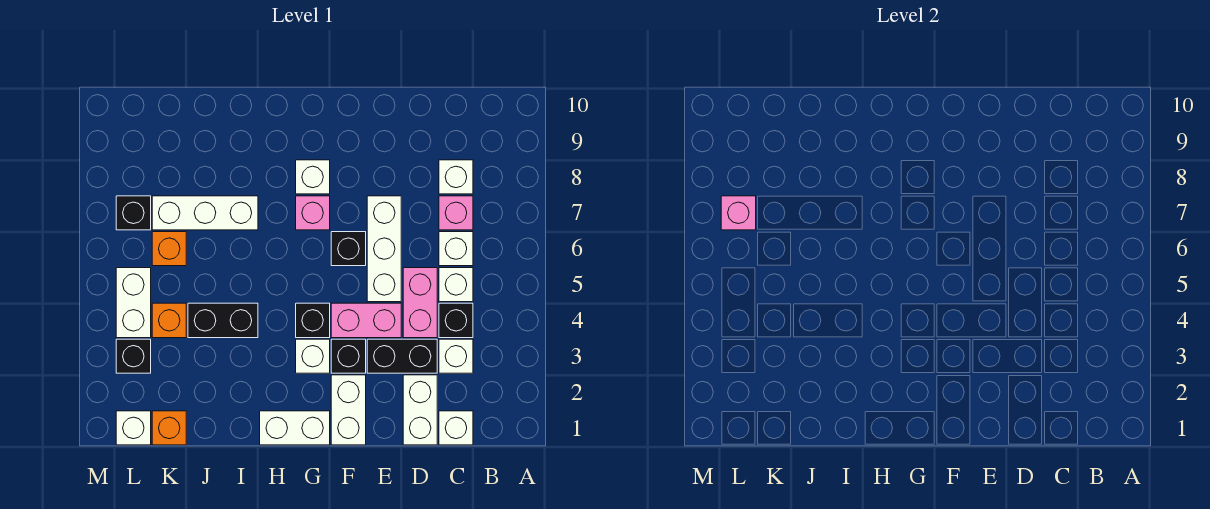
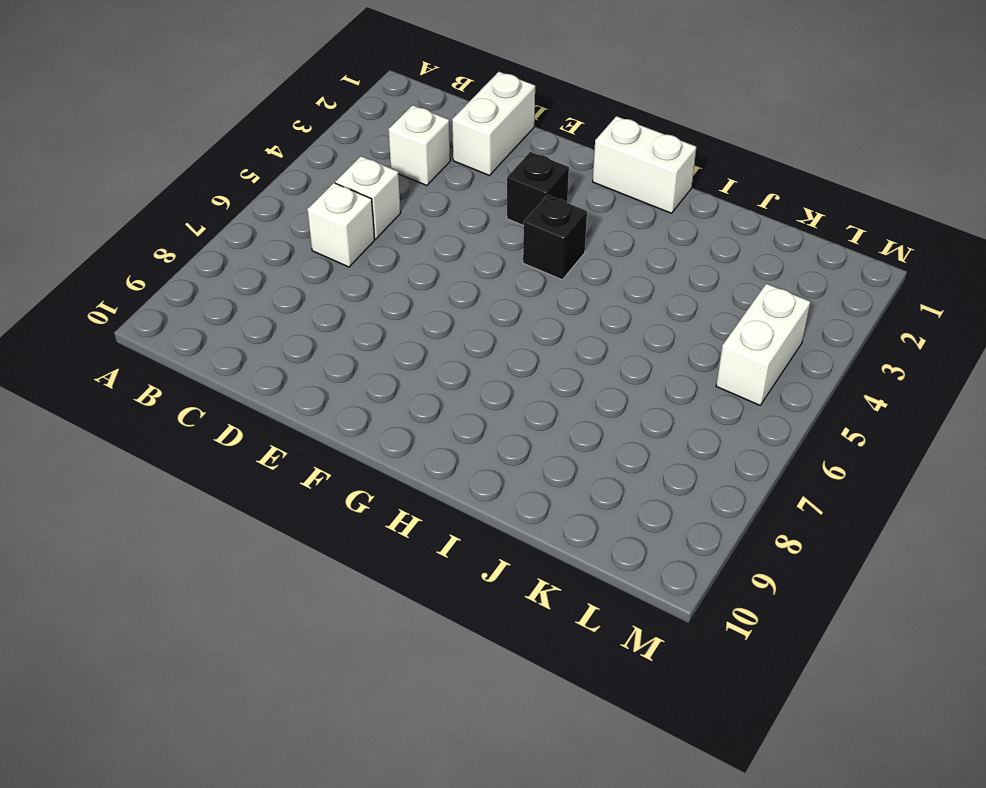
none -> white brick C1 level 1
none -> black brick C4 level 1
none -> pink brick C7 level 1
none -> white brick C8 level 1

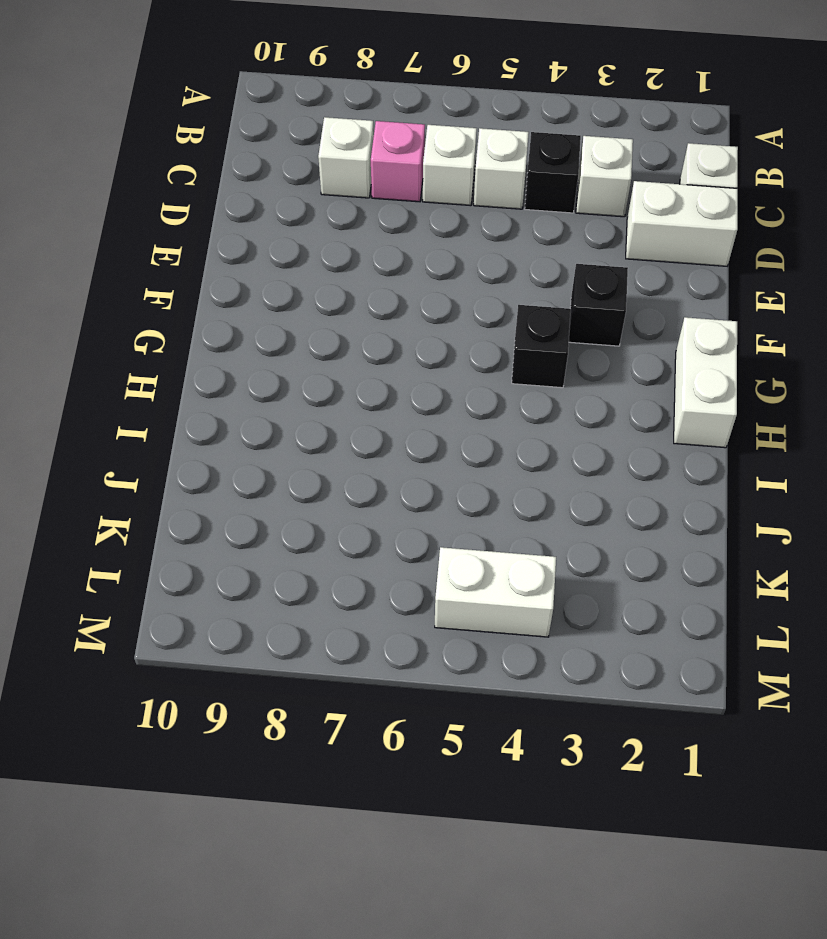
none -> black brick D3:E3 level 1
none -> pink brick D4:D5 level 1
none -> pink brick E4:F4 level 1
none -> white brick E5:E7 level 1

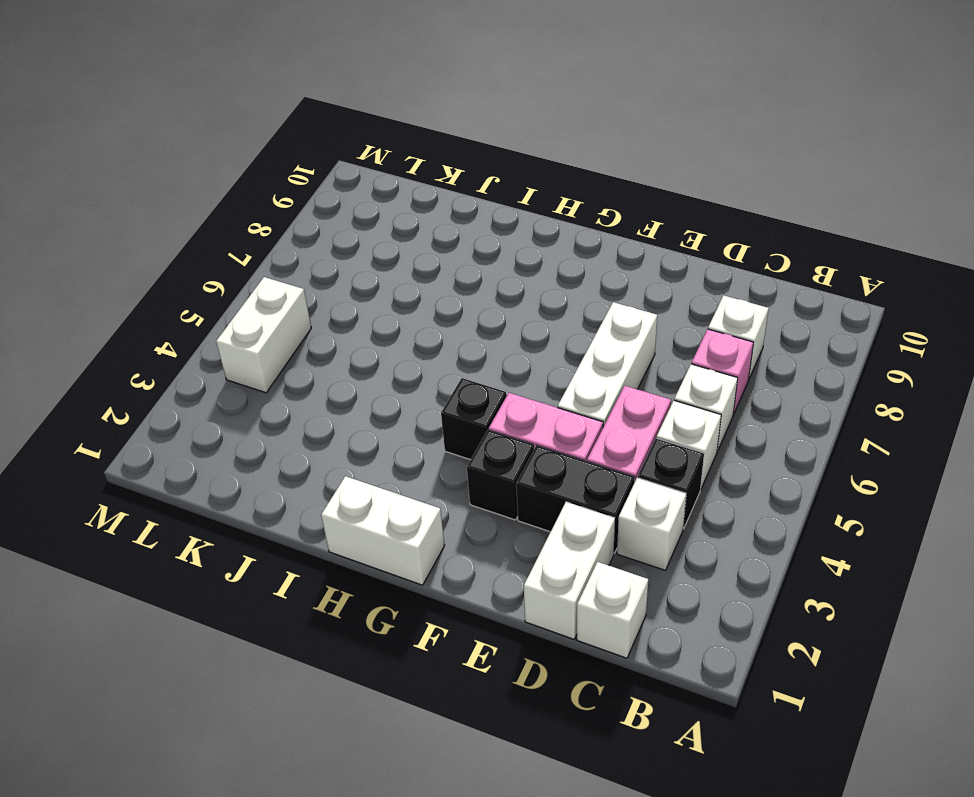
none -> white brick F1:F2 level 1
none -> black brick F6 level 1
none -> white brick G3 level 1
none -> pink brick G7 level 1

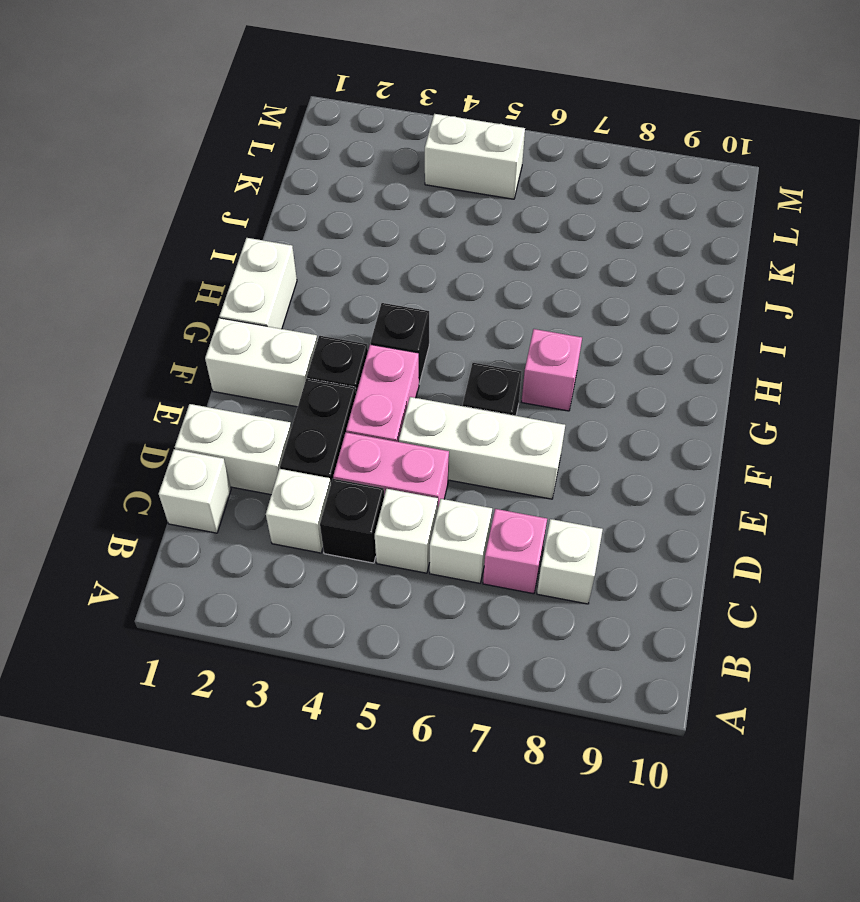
none -> white brick G3 level 1
none -> white brick G8 level 1
none -> black brick I4:J4 level 1
none -> white brick I7:K7 level 1

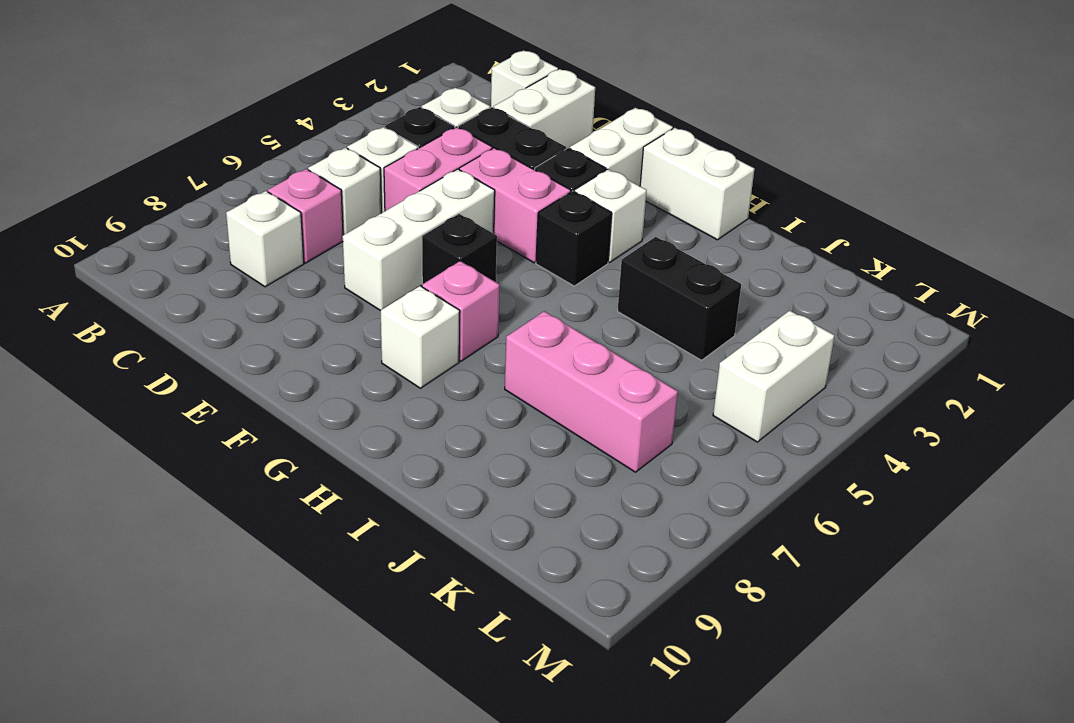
pink brick I7:K7 level 1 -> white brick I7:K7 level 1
none -> orange brick K1 level 1
none -> orange brick K4 level 1
none -> orange brick K6 level 1
none -> white brick L1 level 1

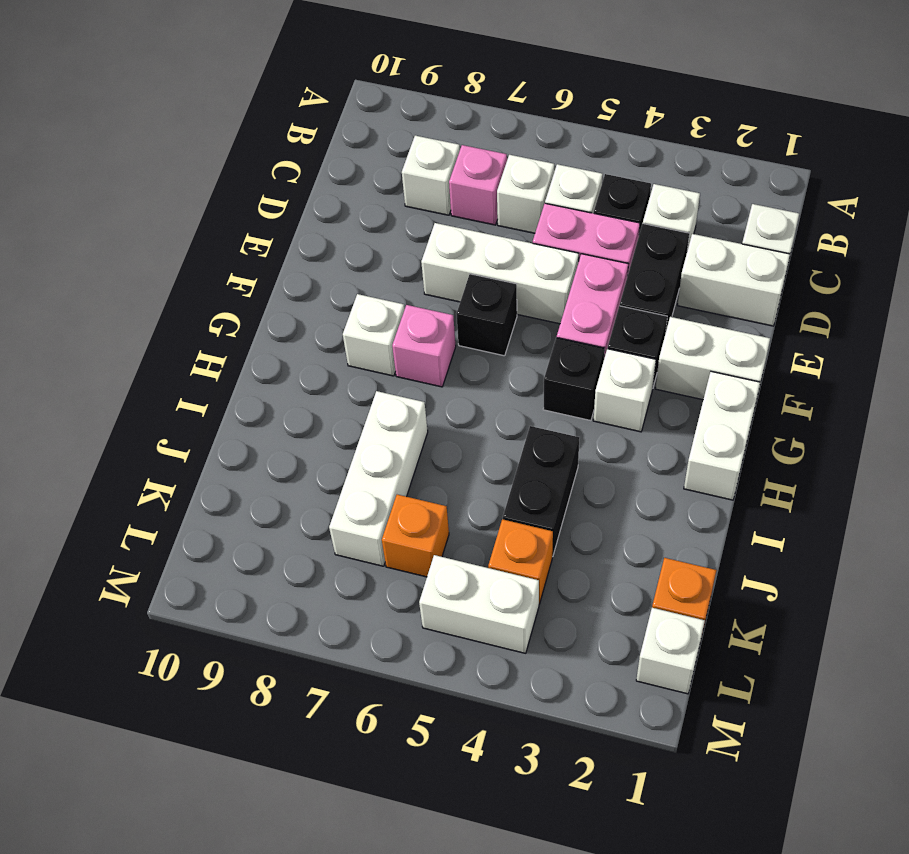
none -> black brick L3 level 1
none -> black brick L7 level 1
none -> pink brick L7 level 2

